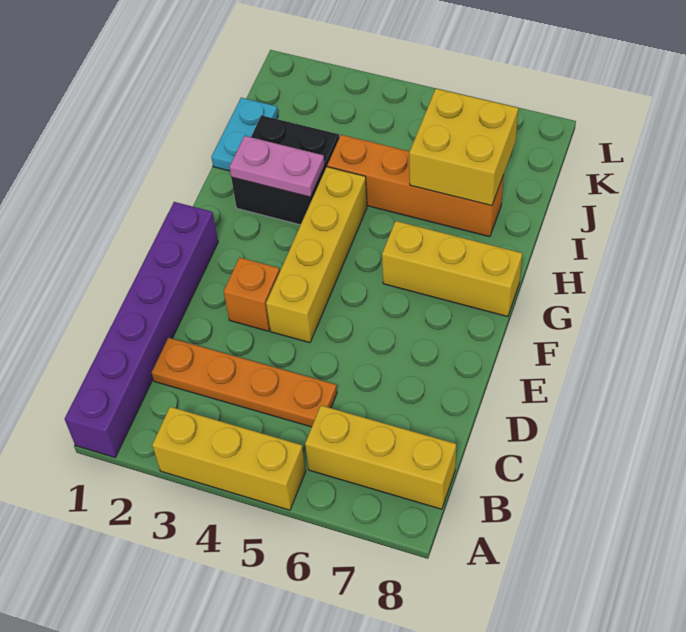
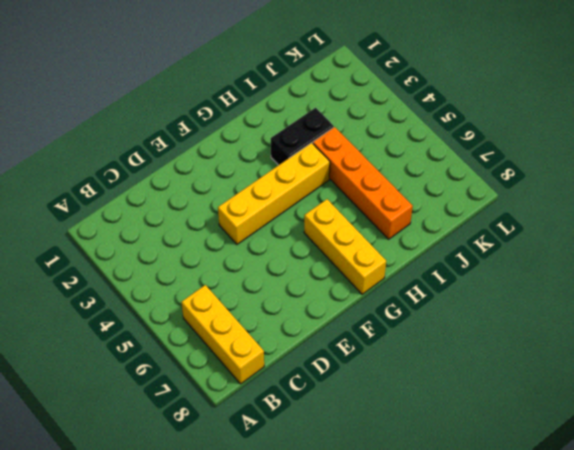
black brick H3:I3 level 1 -> black brick H2:I3 level 1
none -> purple brick A1:F1 level 1
none -> yellow brick A3:A5 level 1
none -> orange plate C2:C5 level 1

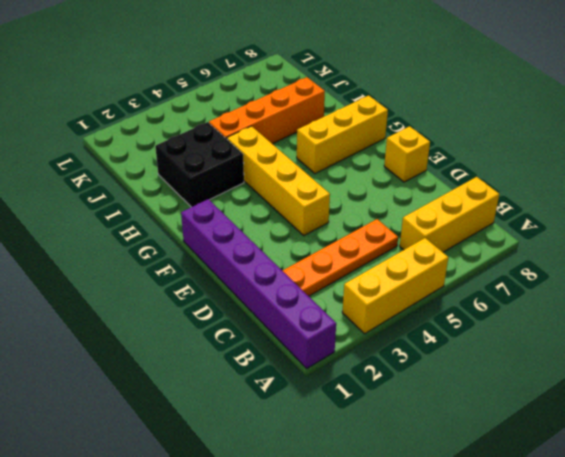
yellow brick E8 level 1 -> none
none -> orange brick E3 level 1
none -> cyan plate I1:J1 level 1
none -> pink plate H2:H3 level 2

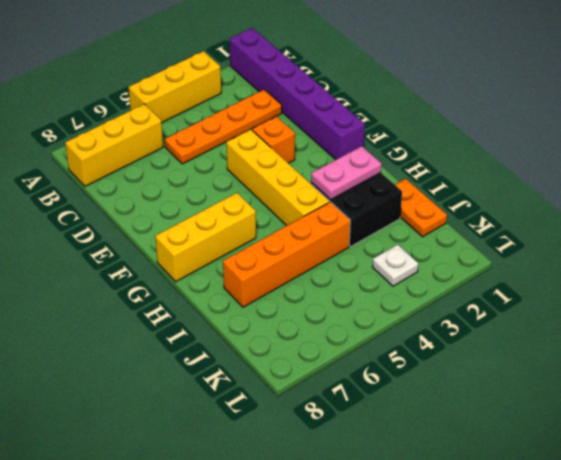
orange plate I1:J1 level 1 -> cyan plate I1:J1 level 1
white plate K3 level 1 -> none
none -> yellow brick I6:J7 level 2

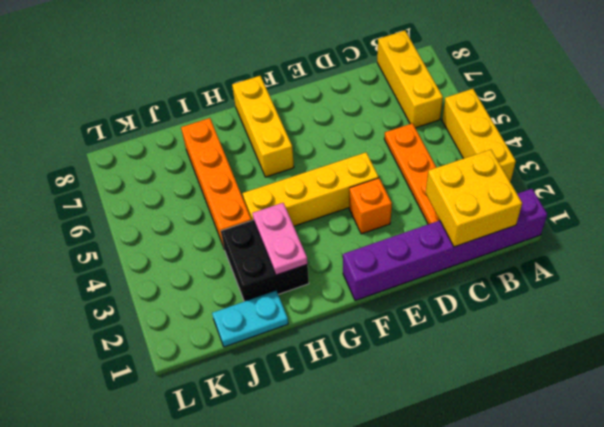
yellow brick B1:C2 level 2 -> yellow brick I6:J7 level 2

